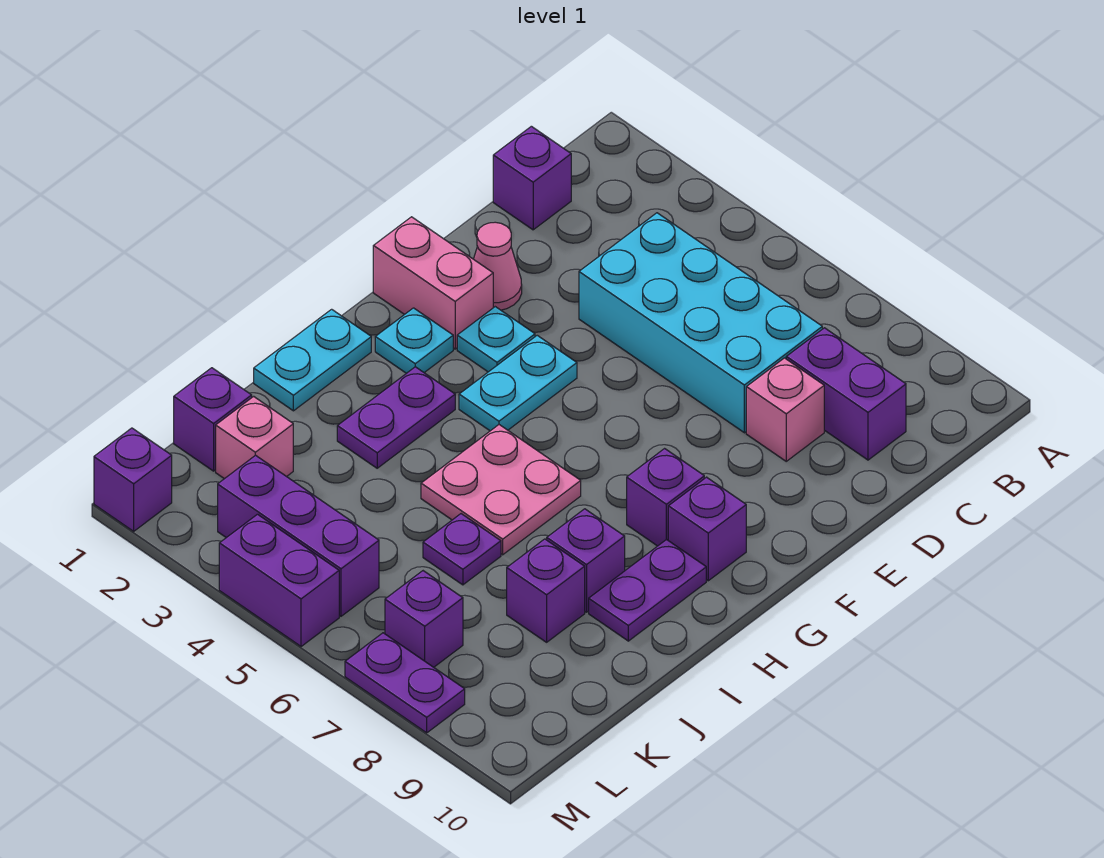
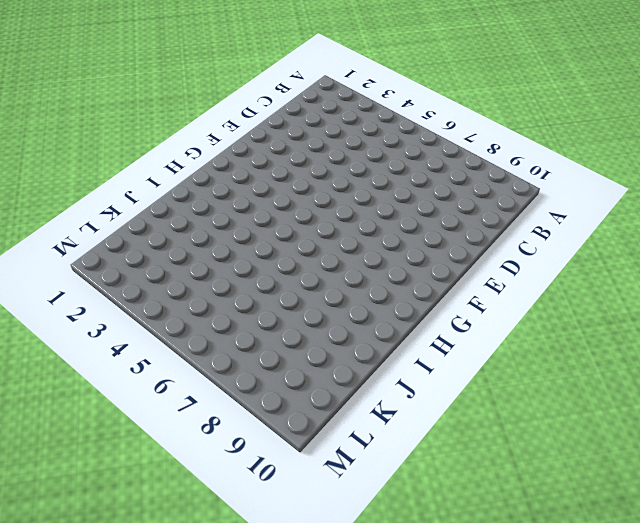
none -> purple brick C1 level 1
none -> cyan brick C4:D7 level 1
none -> purple brick C8:C9 level 1

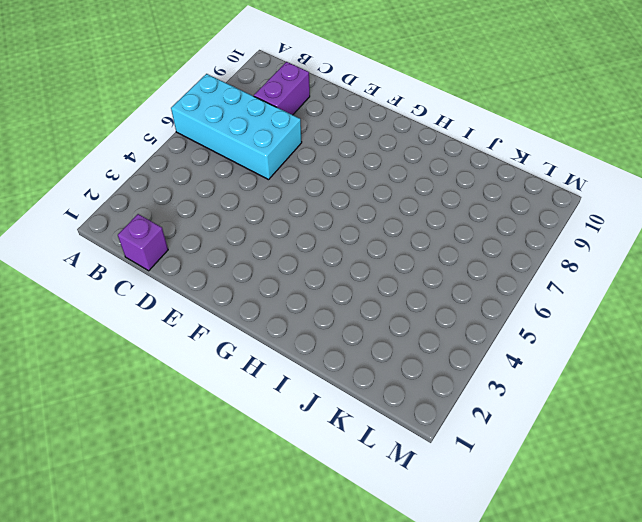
cyan brick A6:D7 level 1 -> cyan brick C4:D7 level 1
none -> pink brick D8 level 1
none -> pink cone E2 level 1
none -> pink brick F1:F2 level 1

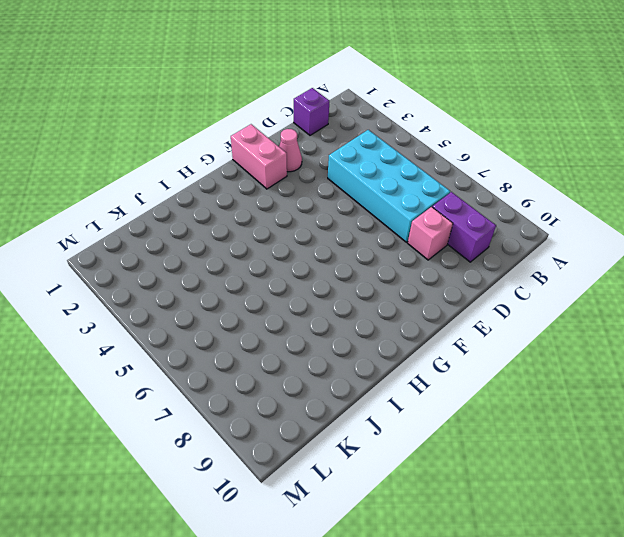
none -> cyan plate F3 level 1
none -> cyan plate F4:G4 level 1
none -> cyan plate G2 level 1

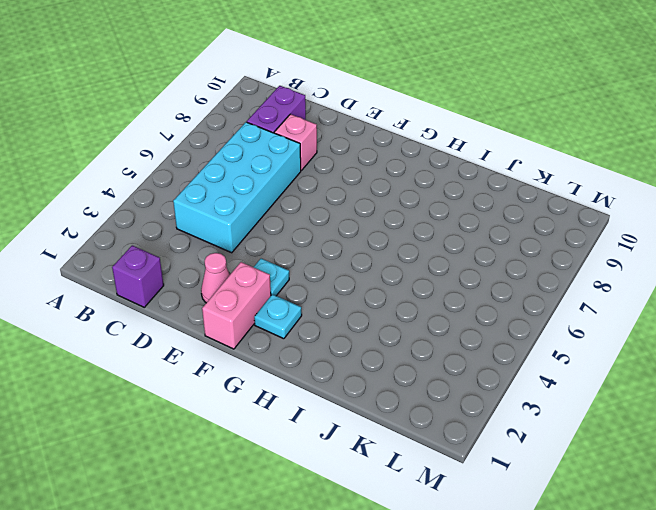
none -> cyan plate F4:G4 level 1
none -> purple brick G8 level 1
none -> purple brick G9 level 1

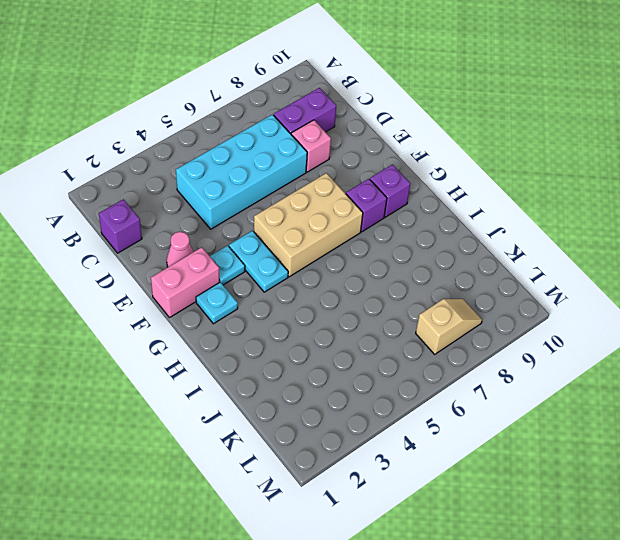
tan brick F5:G7 level 1 -> none
tan slope L7:L8 level 1 top 7 -> purple brick L7 level 1
none -> cyan plate H1:I1 level 1
none -> purple plate H3:I3 level 1
none -> pink plate H5:I6 level 1

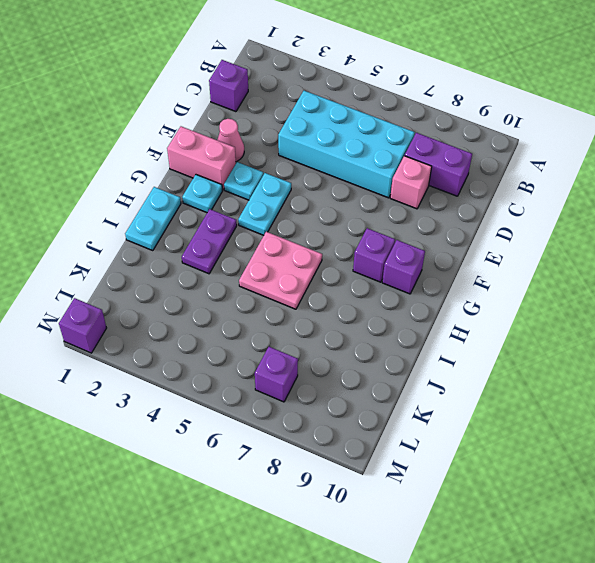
none -> purple plate H9:I9 level 1
none -> purple brick I8 level 1
none -> purple plate J6 level 1

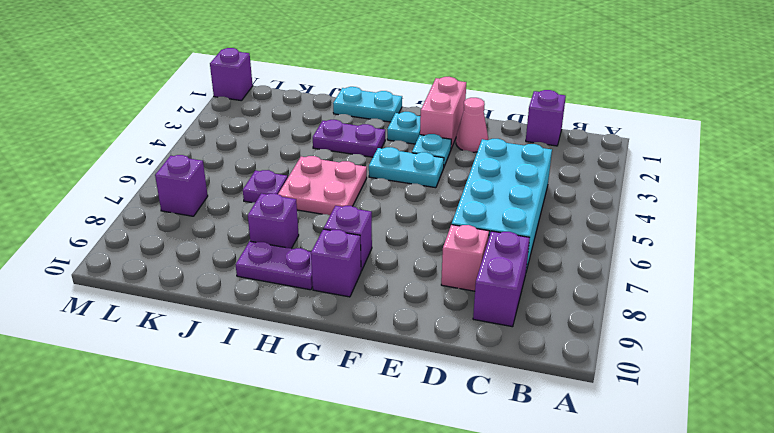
none -> purple brick J8 level 1
none -> purple brick K1 level 1
none -> pink brick K2 level 1

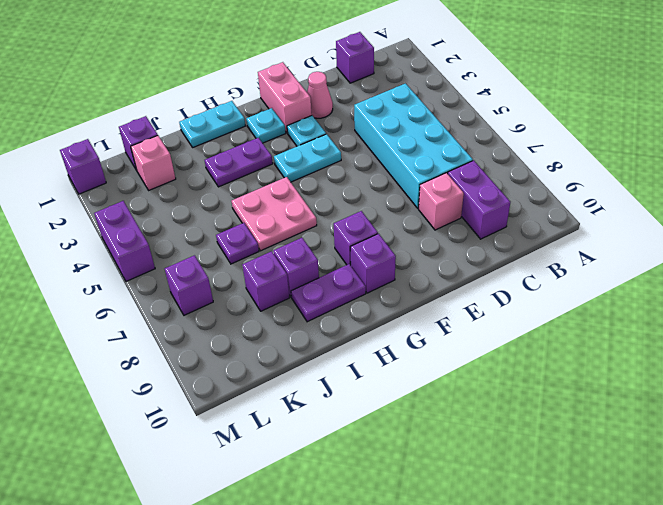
none -> purple brick L3:L5 level 1
none -> purple plate M7:M8 level 1

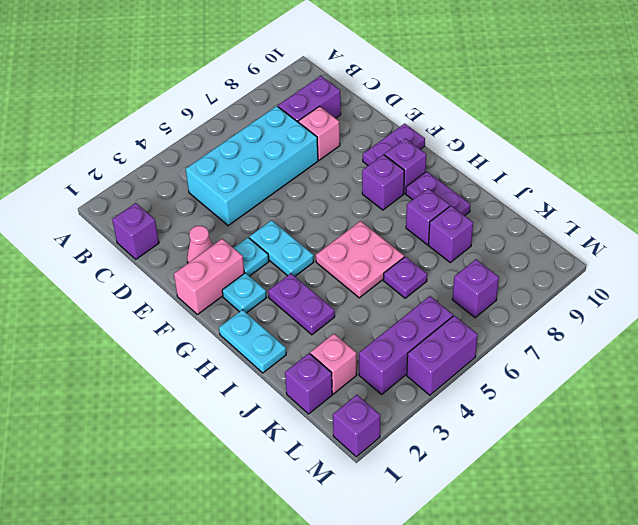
purple plate F9:F10 level 1 -> purple plate M7:M8 level 1

